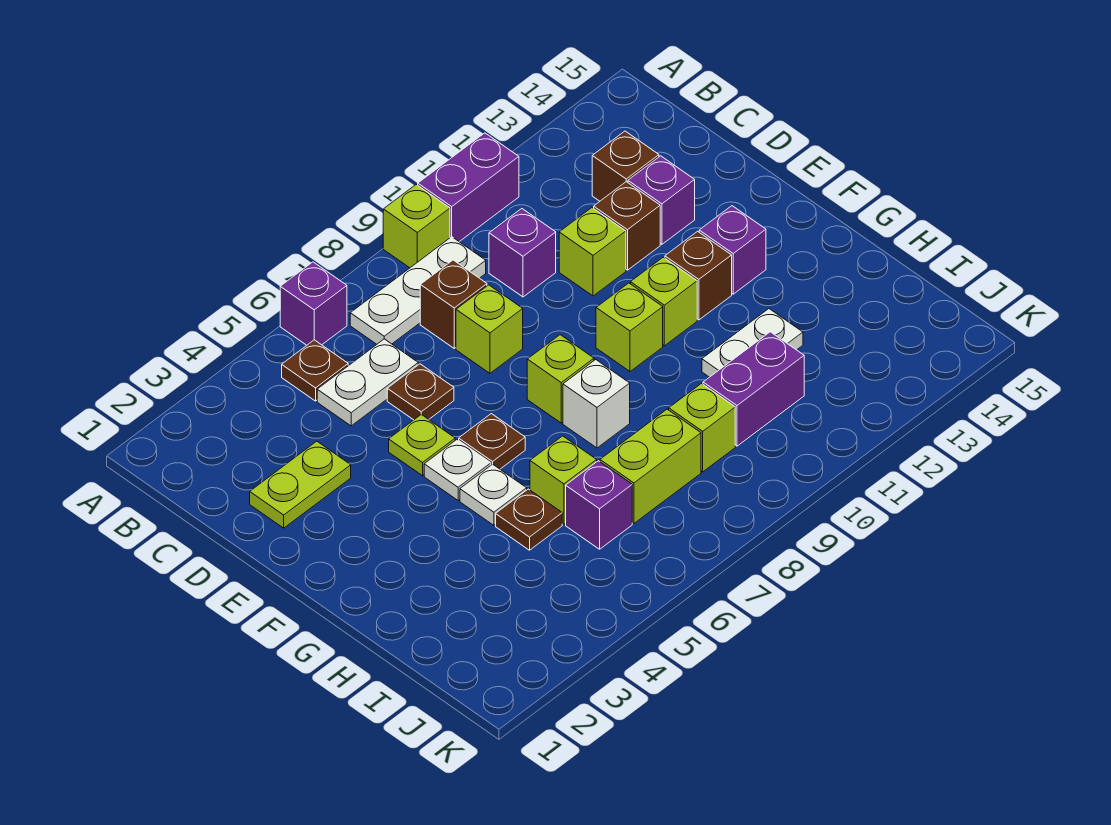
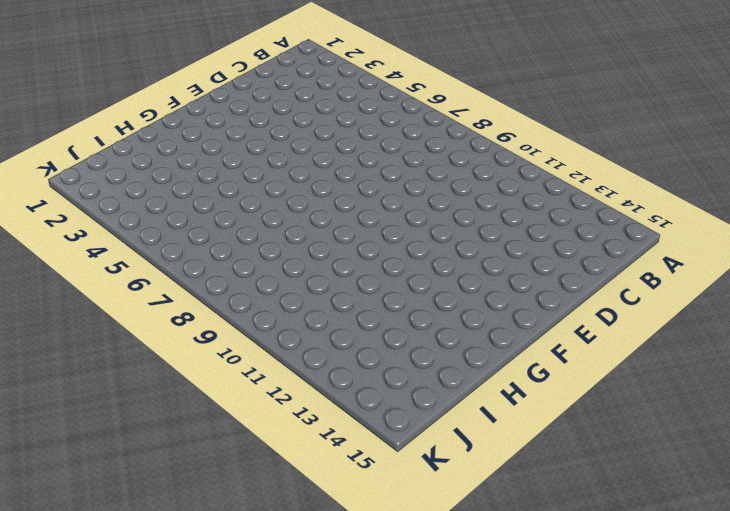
none -> purple brick A6 level 1
none -> lime brick A9 level 1
none -> purple brick A10:A11 level 1
none -> brown plate B5 level 1

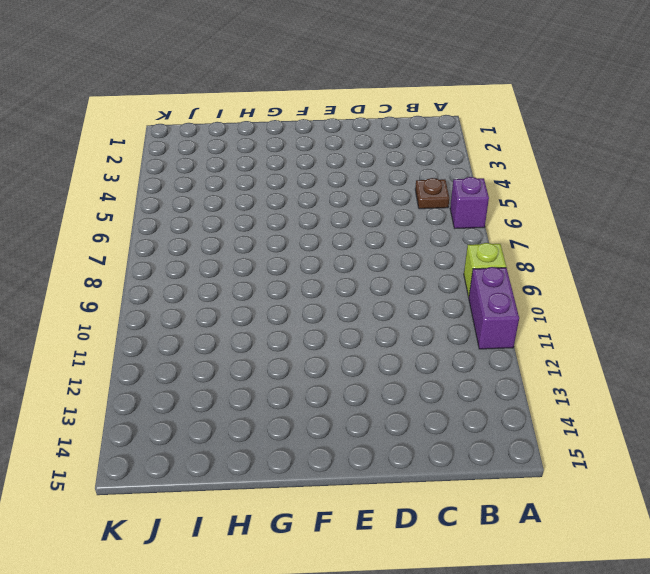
none -> white plate B7:B9 level 1
none -> white plate C5:C6 level 1
none -> brown brick C8 level 1
none -> purple brick C10 level 1

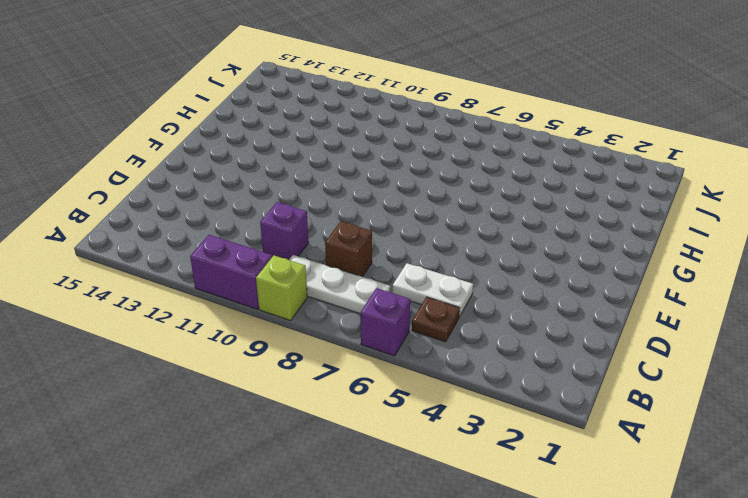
none -> brown brick C13 level 1
none -> lime plate D2:D3 level 1
none -> brown plate D6 level 1
none -> lime brick D8 level 1

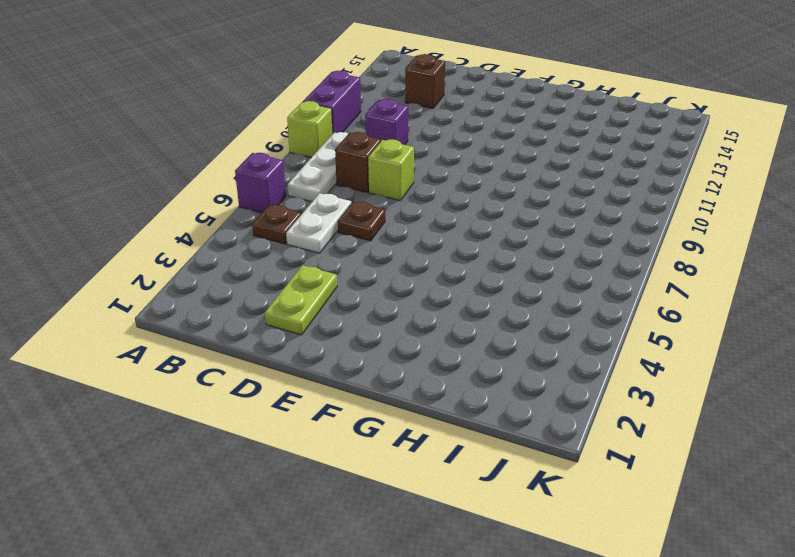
none -> lime brick D11 level 1
none -> brown brick D12 level 1
none -> purple brick D13 level 1
none -> lime plate E5 level 1

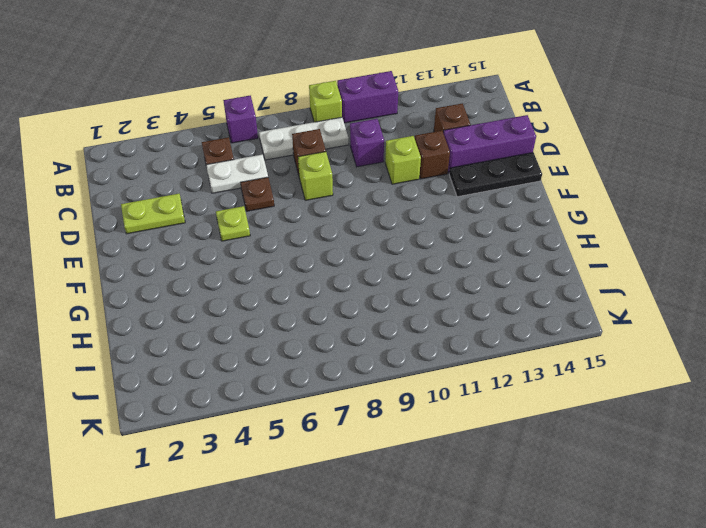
purple brick D13:D15 level 1 -> purple brick D13 level 1
black plate E13:E15 level 1 -> none
none -> white plate F5 level 1
none -> brown plate F6 level 1
none -> lime brick F8 level 1
none -> lime brick F10 level 1

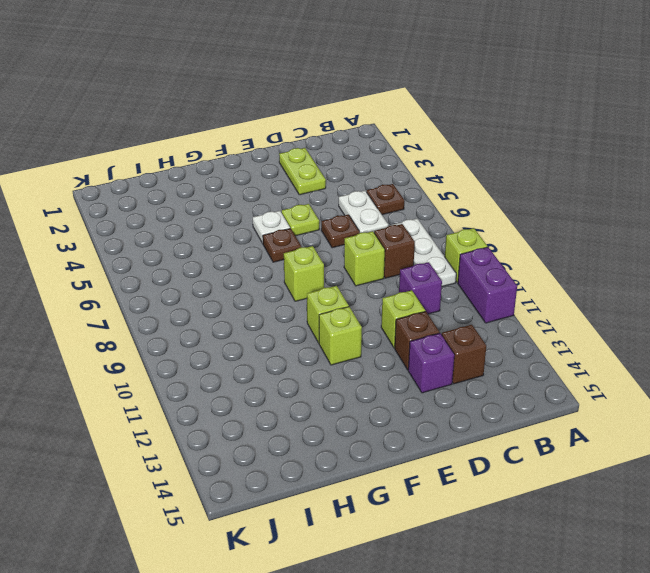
none -> purple brick A6 level 1
none -> brown brick F12 level 1
none -> purple brick F13 level 1
none -> white plate G5 level 1

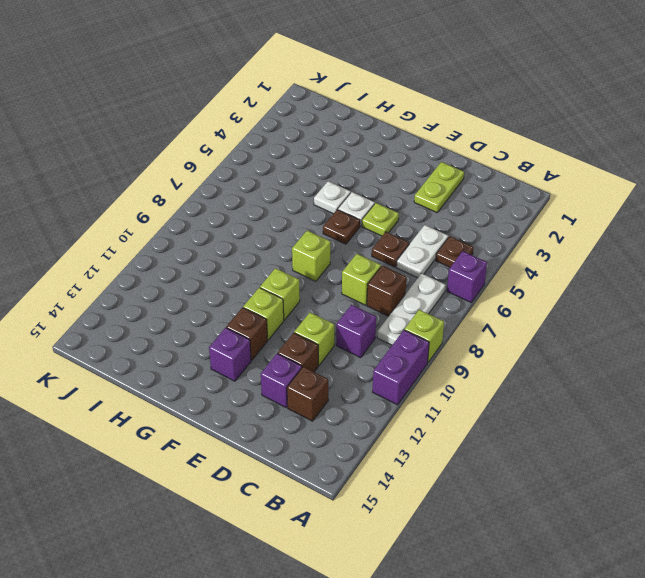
none -> white brick G8 level 1
none -> brown plate H5 level 1
none -> lime brick H6 level 1
none -> white plate H11:H12 level 1

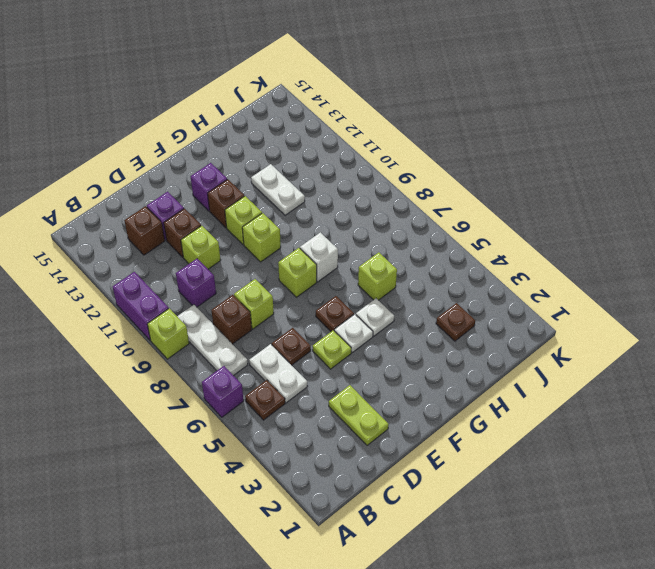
brown plate I3 level 1 -> brown plate H5 level 1
none -> purple brick I6 level 1
none -> lime brick I7:I8 level 1
none -> lime brick I9 level 1
none -> purple brick I10:I11 level 1

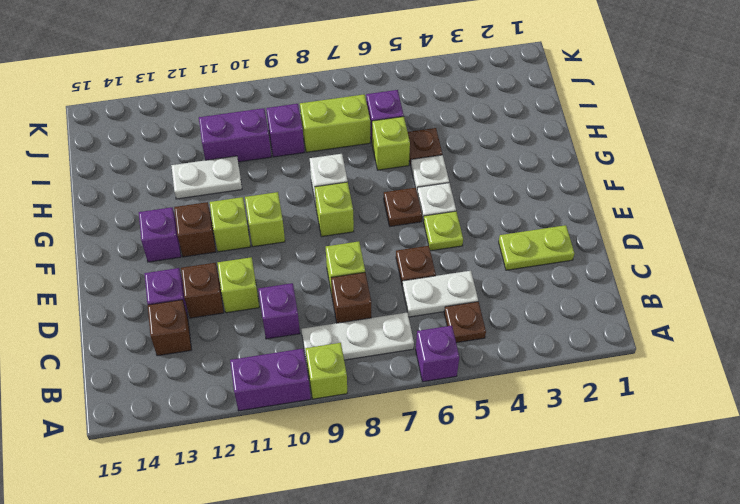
purple brick I9 level 1 -> lime brick I9 level 1

